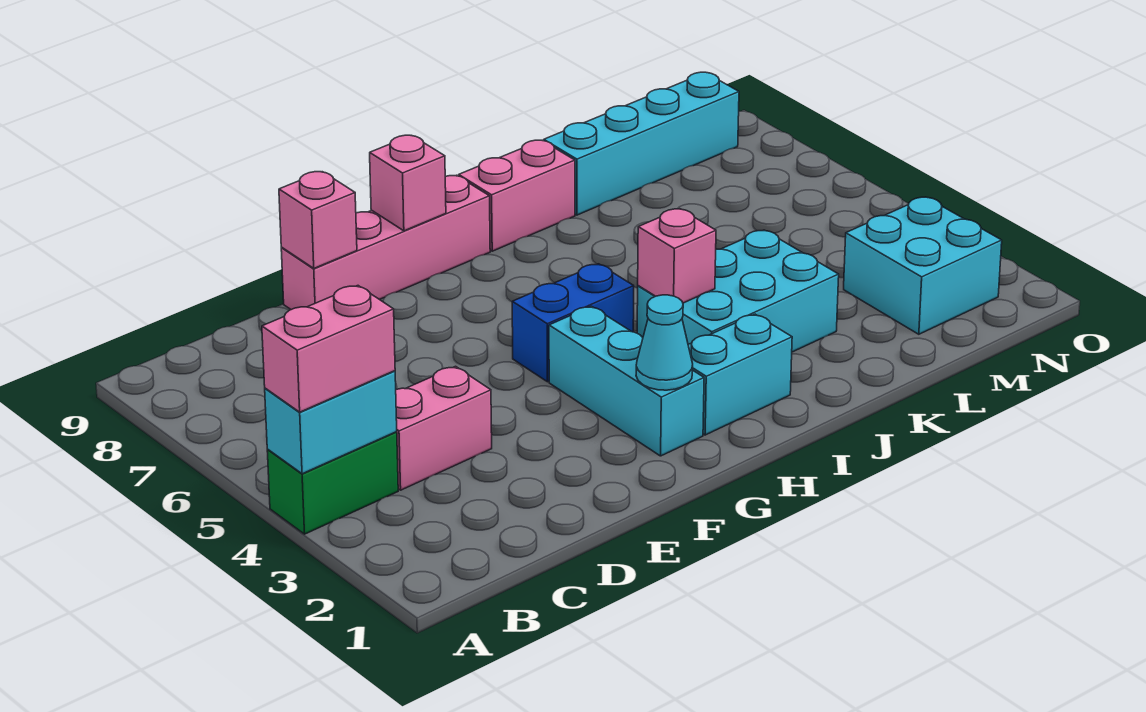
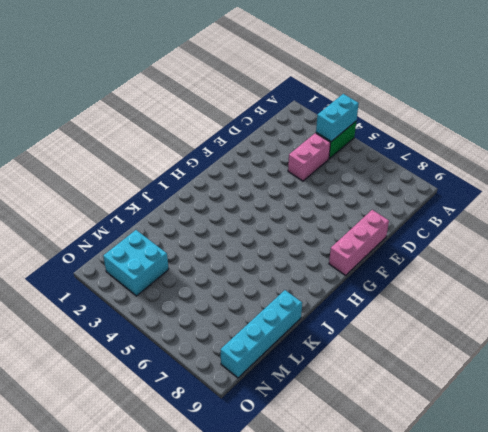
pink brick E9:G9 level 1 -> pink brick E9:H9 level 1
none -> cyan brick G2:G4 level 1
none -> blue brick G5:H5 level 1
none -> cyan brick H2:I2 level 1

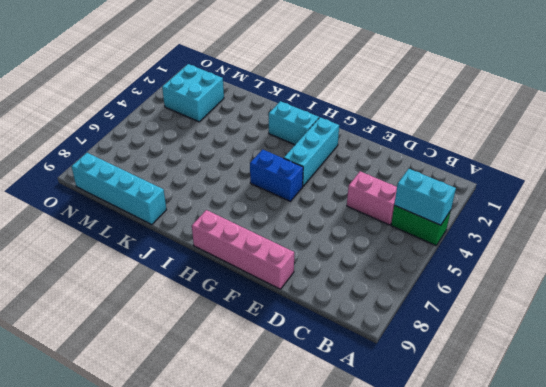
none -> cyan brick I3:K4 level 1
none -> pink brick I9:J9 level 1
none -> pink brick E9 level 2

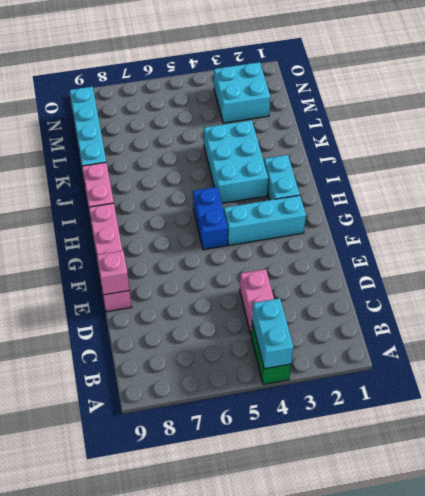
none -> cyan cone G2 level 2
none -> pink brick G9 level 2
none -> pink brick I4 level 2

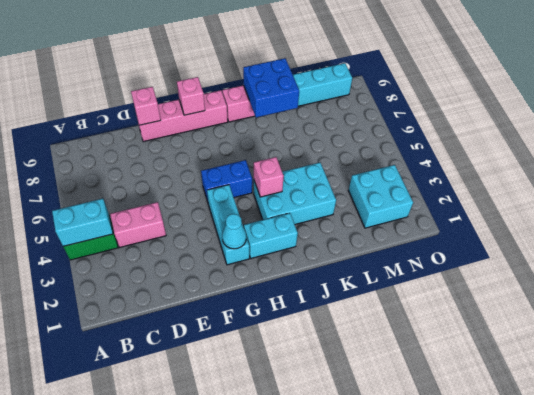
blue brick J8:K9 level 2 -> none
none -> pink brick A4:B4 level 3

